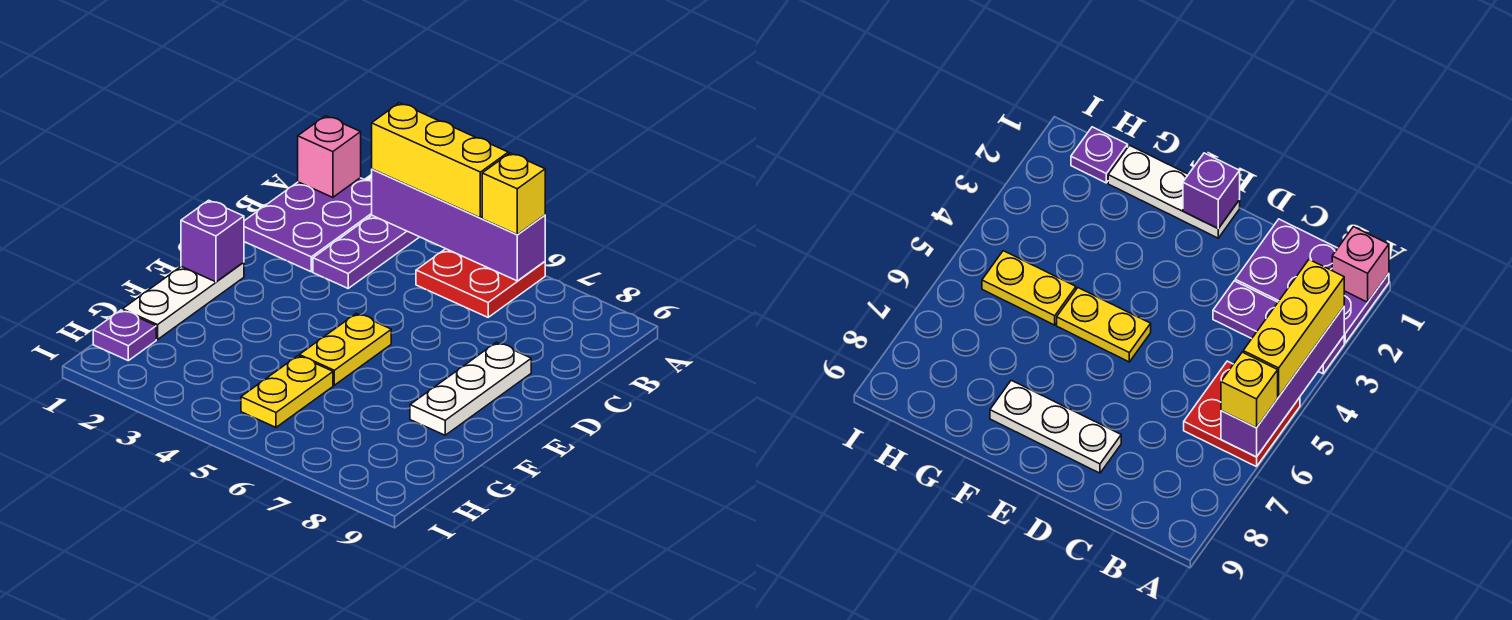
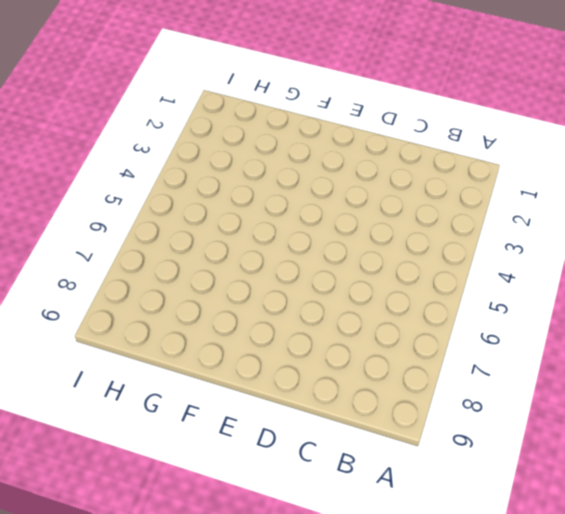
none -> purple plate A1:C2 level 1
none -> purple plate A3:C3 level 1
none -> red plate A5:B6 level 1

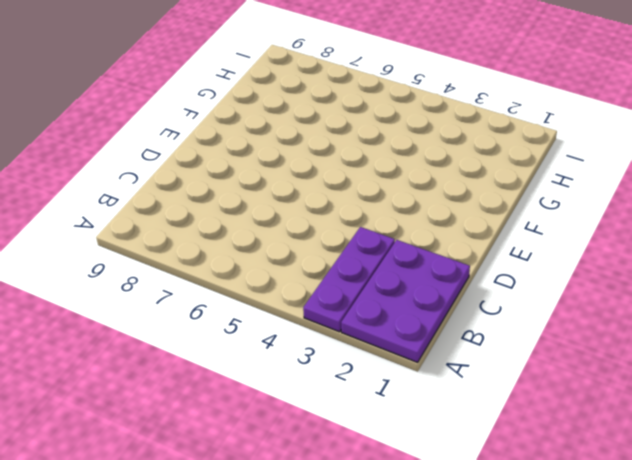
none -> red plate A5:B6 level 1
none -> white plate D8:F8 level 1
none -> white plate E1:G1 level 1

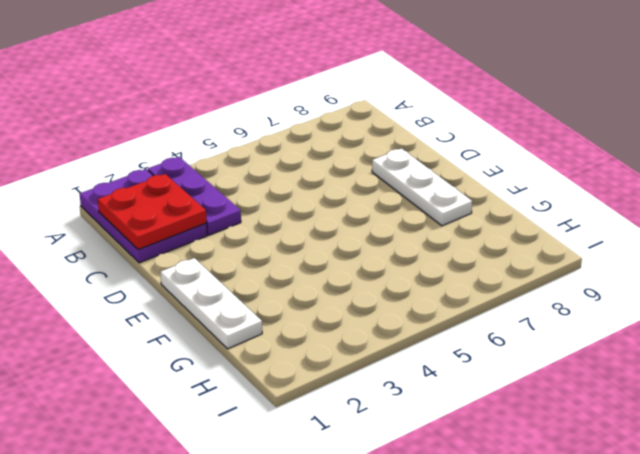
red plate B1:C2 level 2 -> red plate A5:B6 level 1
none -> yellow plate E5:F5 level 1
none -> yellow plate G5:H5 level 1
none -> purple plate H1 level 1

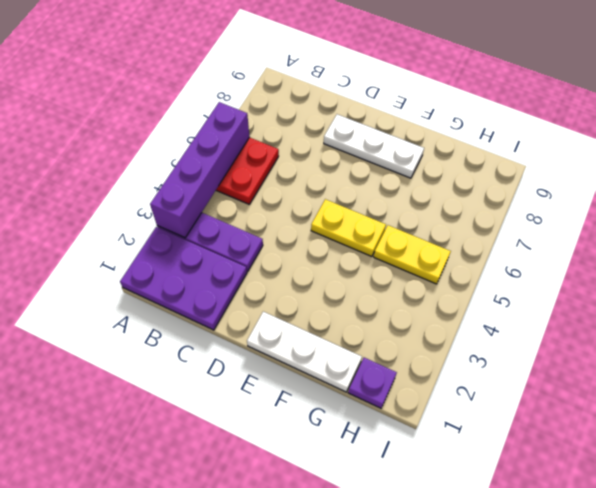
none -> pink brick A1 level 2
none -> purple brick E1 level 2
none -> yellow brick A3:A5 level 3

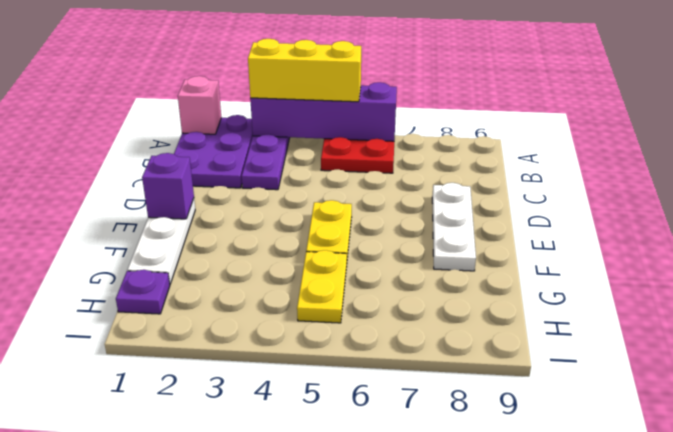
none -> yellow brick A6 level 3

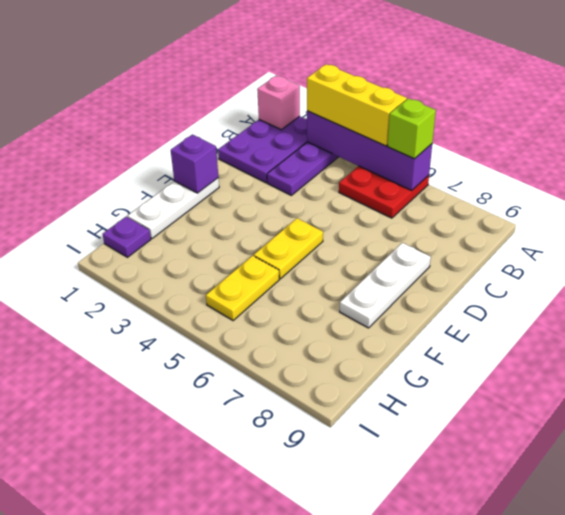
lime brick A6 level 3 -> yellow brick A6 level 3

